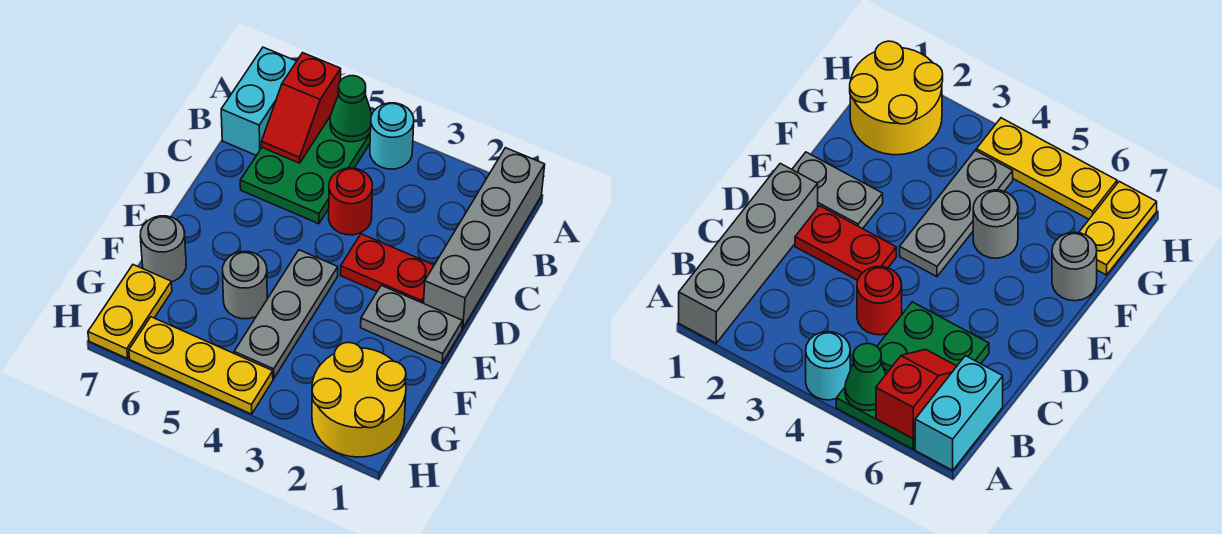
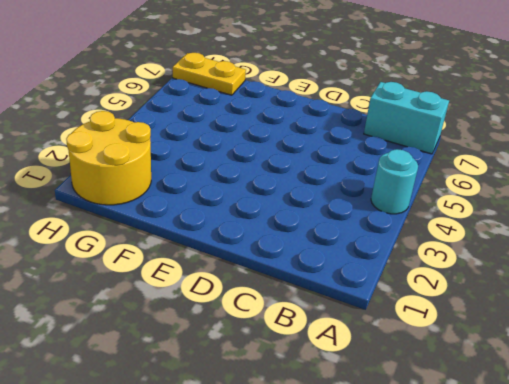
none -> grey brick A1:D1 level 1
none -> green plate A5:C6 level 1
none -> red round brick C4 level 1

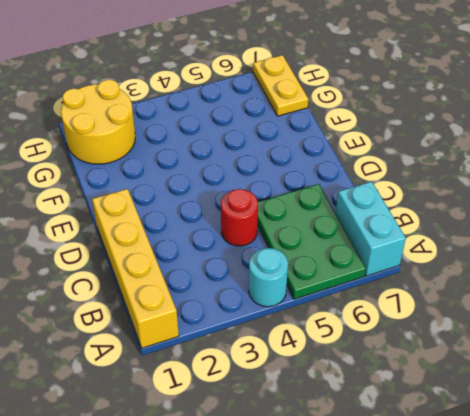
yellow brick A1:D1 level 1 -> grey brick A1:D1 level 1
none -> red plate D2:D3 level 1
none -> grey plate E1:E2 level 1
none -> grey plate E4:G4 level 1

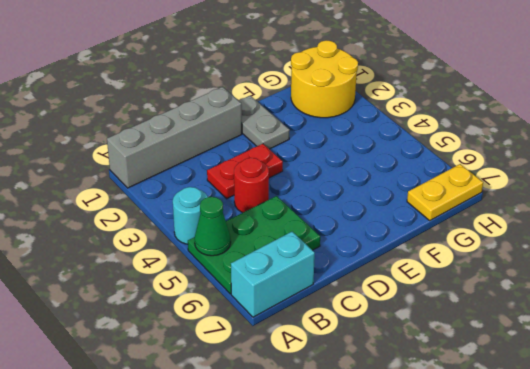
red plate C3:D3 level 1 -> red plate D2:D3 level 1
none -> grey plate E4:G4 level 1
none -> grey round brick F5 level 1
none -> grey round brick F7 level 1

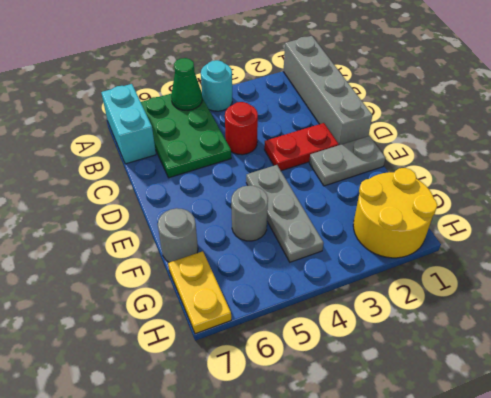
none -> yellow plate H4:H6 level 1
none -> red slope A6:B6 level 2 top A

